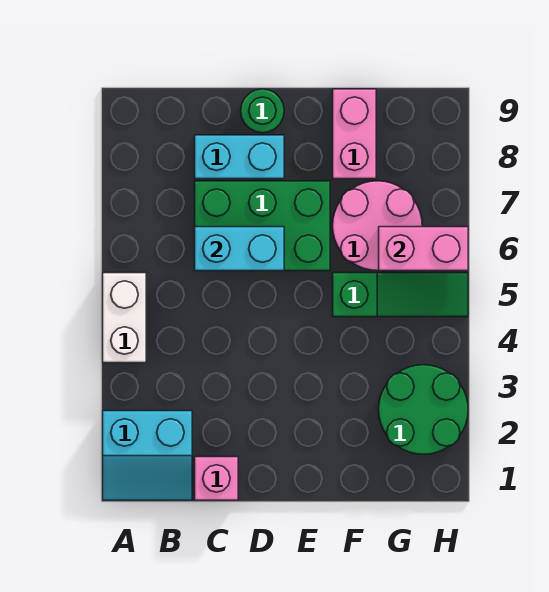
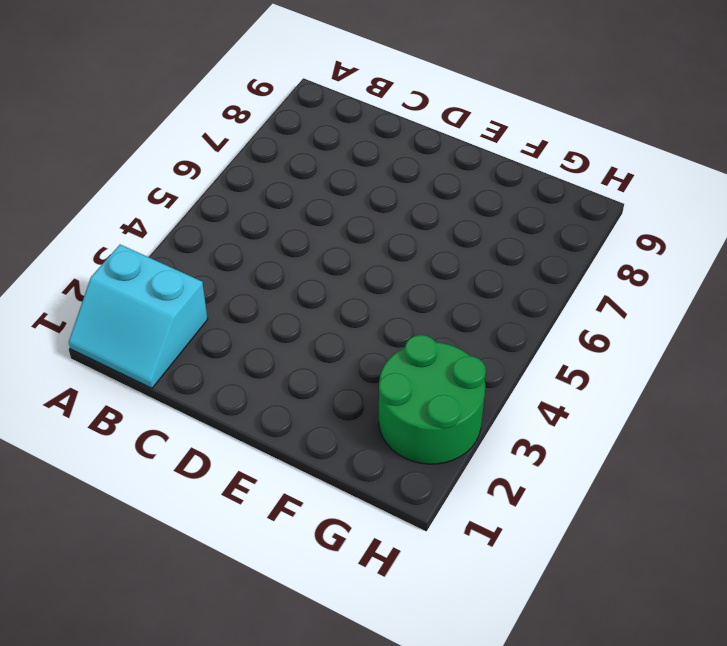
none -> white brick A4:A5 level 1
none -> pink brick C1 level 1
none -> green brick C6:E7 level 1

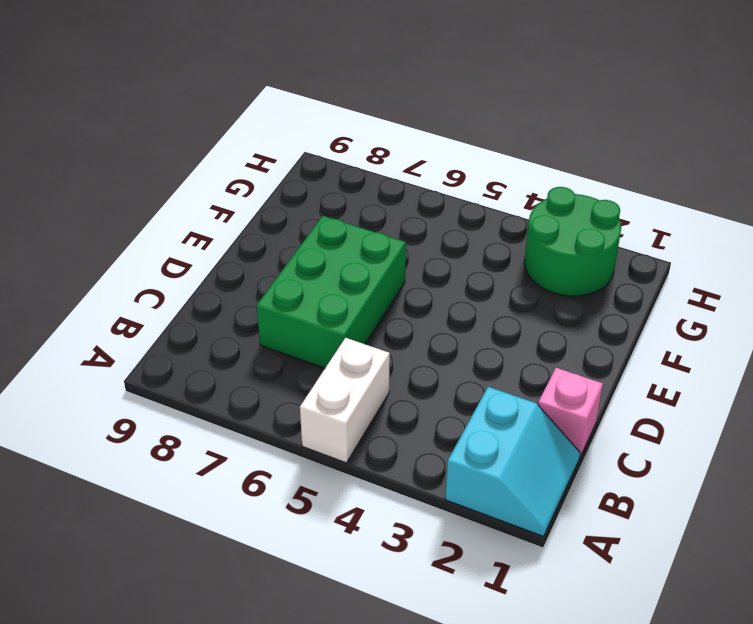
white brick A5:B5 level 1 -> white brick A4:A5 level 1
none -> cyan brick C8:D8 level 1
none -> green round brick D9 level 1
none -> green slope F5:H5 level 1 top F

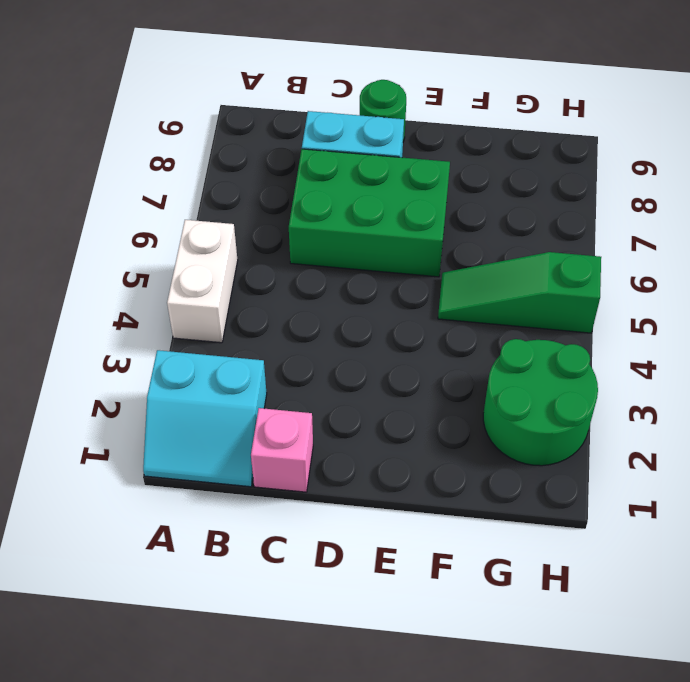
green slope F5:H5 level 1 top H -> green slope F5:H5 level 1 top F
none -> pink round brick F6:G7 level 1
none -> pink brick F8:F9 level 1
none -> cyan brick C6:D6 level 2

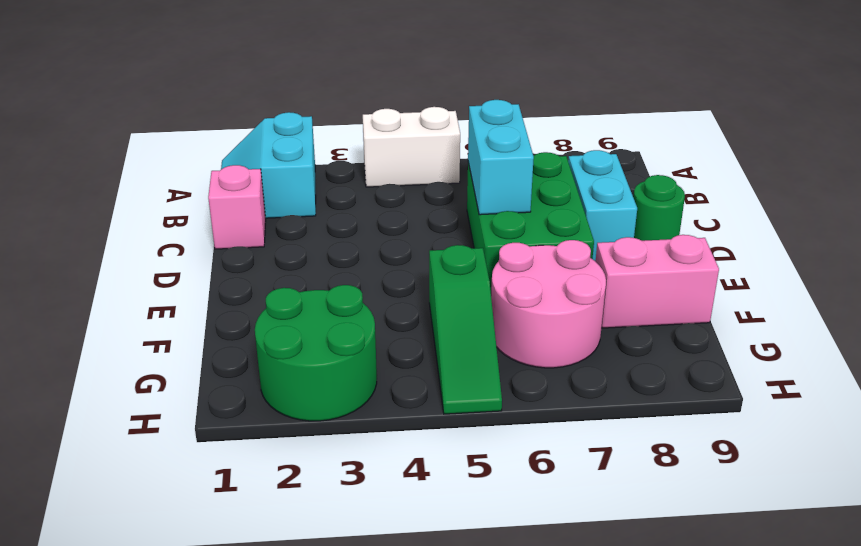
none -> pink brick G6:H6 level 2

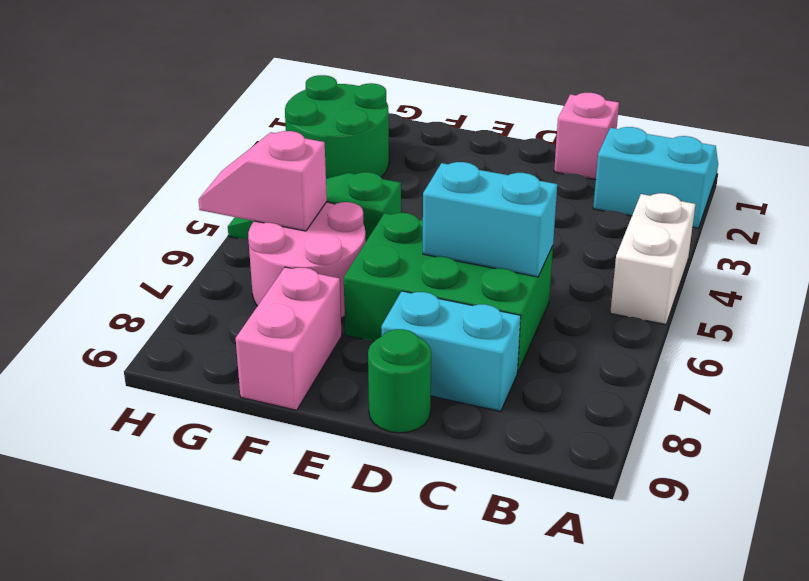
pink slope G6:H6 level 2 top G -> pink brick G6:H6 level 2

